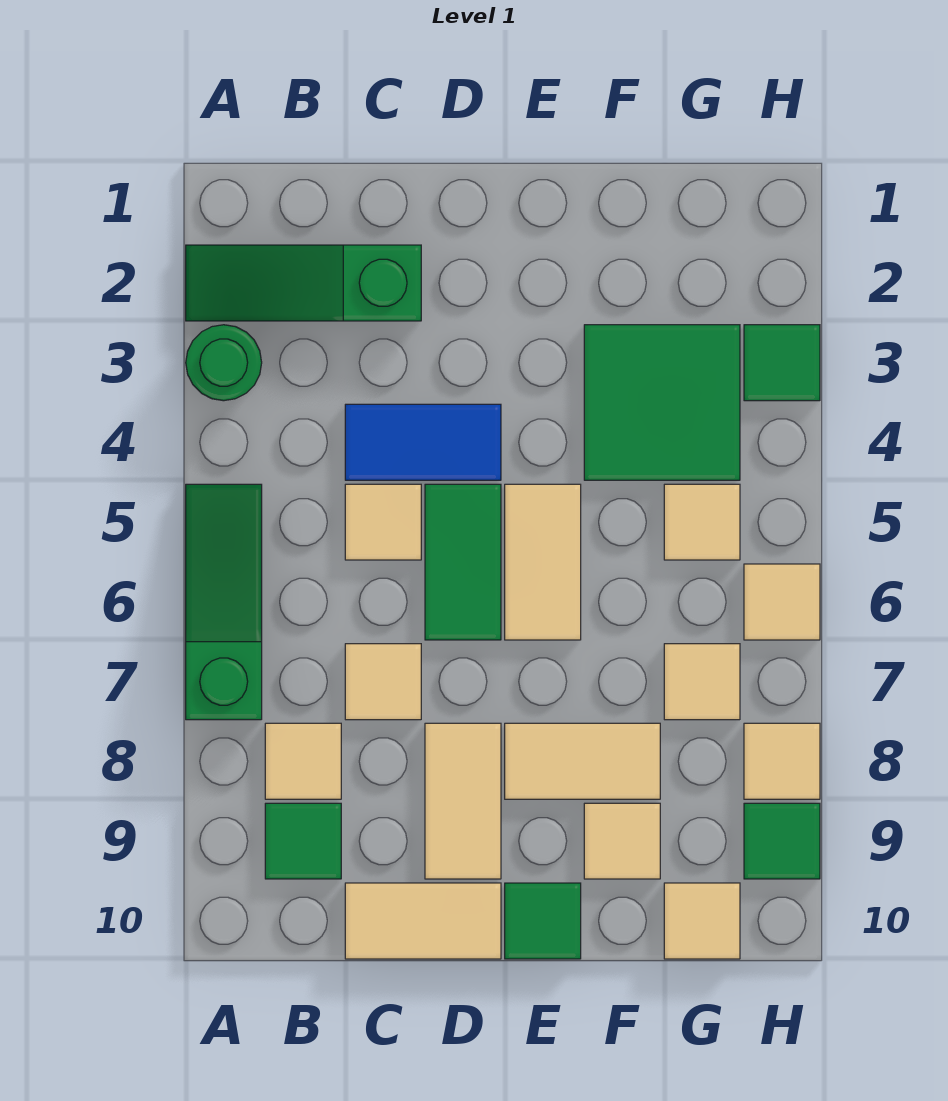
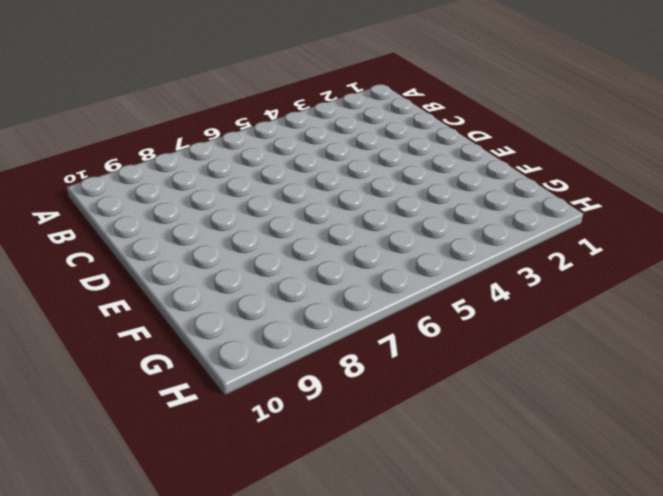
none -> green slope A2:C2 level 1 top C
none -> green round brick A3 level 1
none -> green slope A5:A7 level 1 top 7

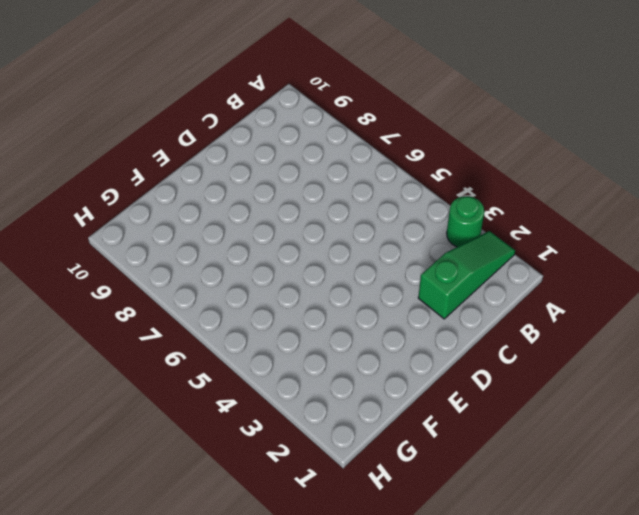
none -> green slope A5:A7 level 1 top 7
none -> tan tile B8 level 1
none -> green tile B9 level 1

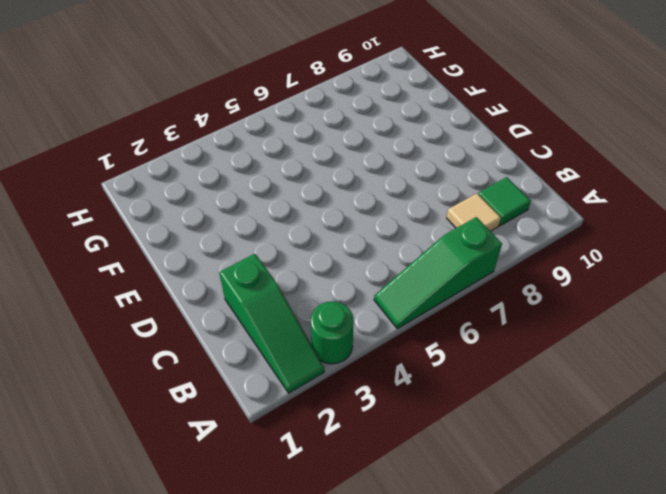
none -> blue tile C4:D4 level 1
none -> tan tile C5 level 1
none -> tan tile C7 level 1

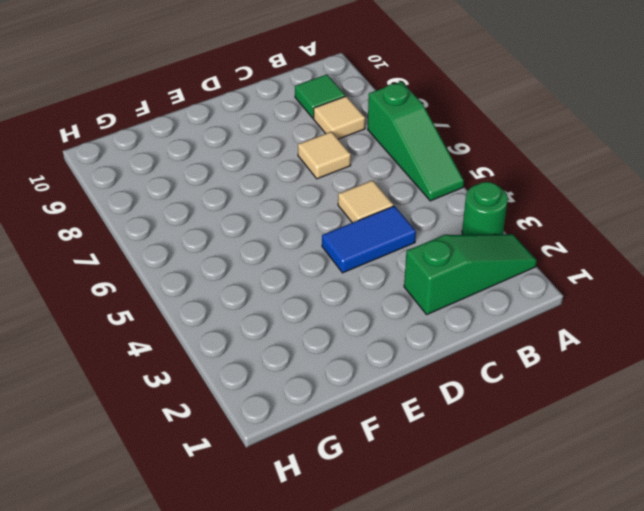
none -> tan tile C10:D10 level 1
none -> green tile D5:D6 level 1
none -> tan tile D8:D9 level 1

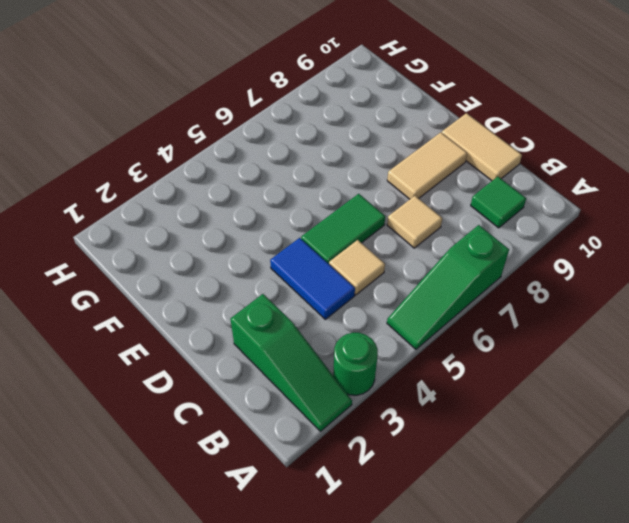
none -> tan tile B8 level 1
none -> tan tile E5:E6 level 1
none -> tan tile E8:F8 level 1

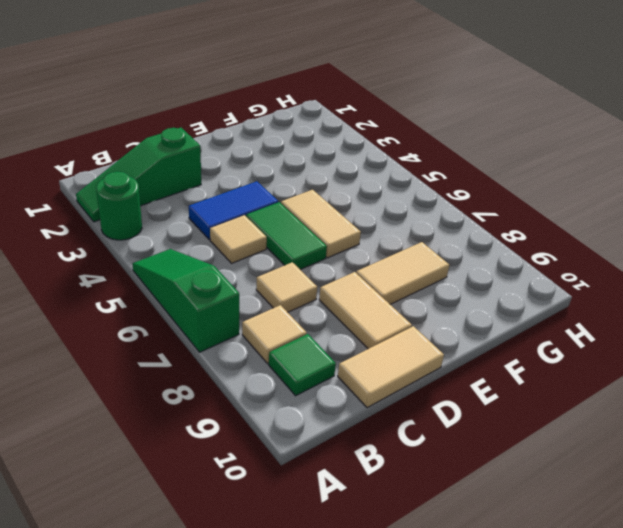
none -> green tile E10 level 1
none -> green tile F3:G4 level 1
none -> tan tile F9 level 1

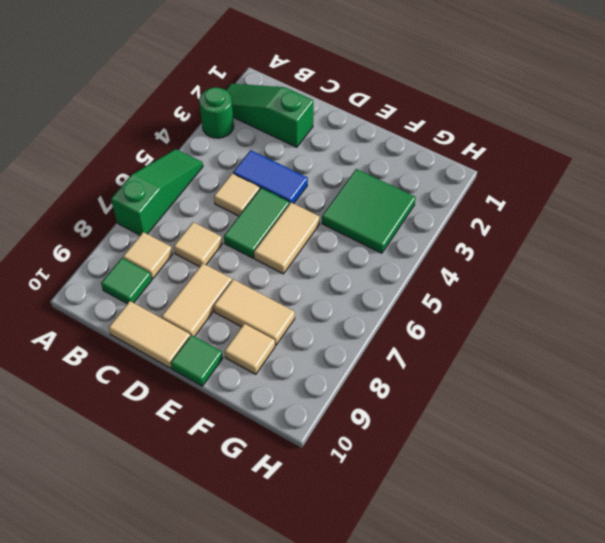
none -> tan tile G5 level 1
none -> tan tile G7 level 1
none -> tan tile G10 level 1

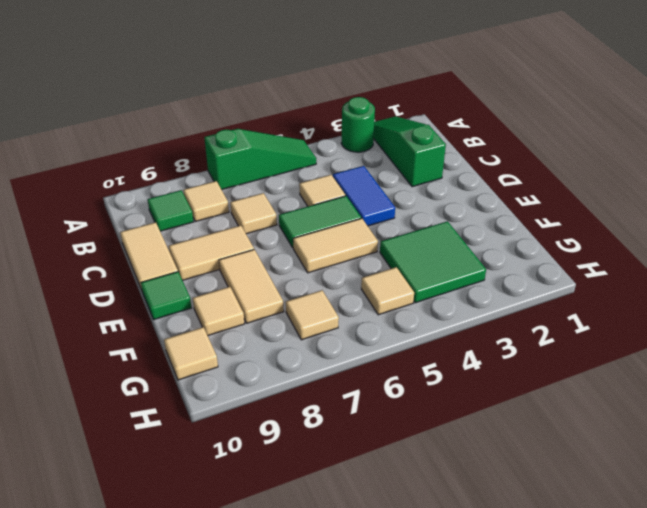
none -> green tile H3 level 1
none -> tan tile H6 level 1
none -> tan tile H8 level 1

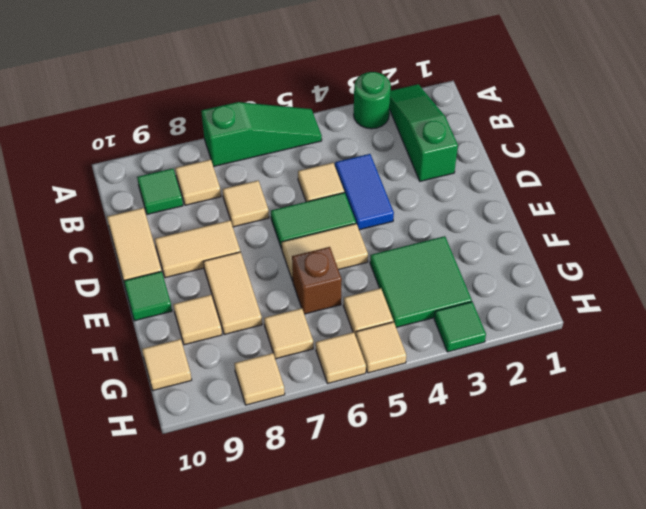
brown brick F6 level 1 -> none
tan tile H5 level 1 -> none
none -> green tile H9 level 1

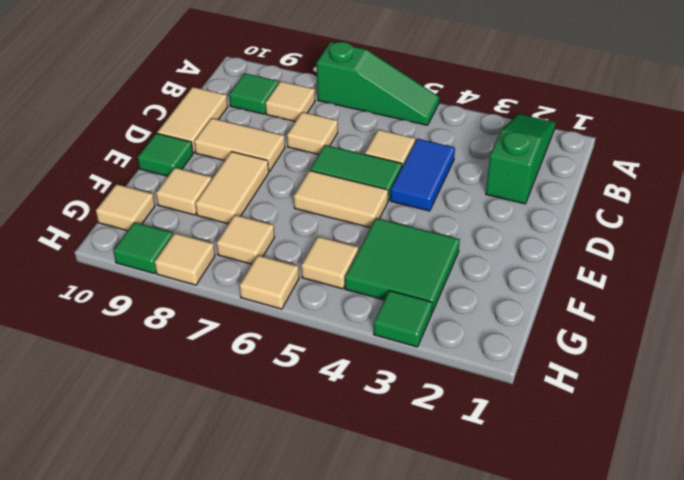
none -> green round brick A3 level 1

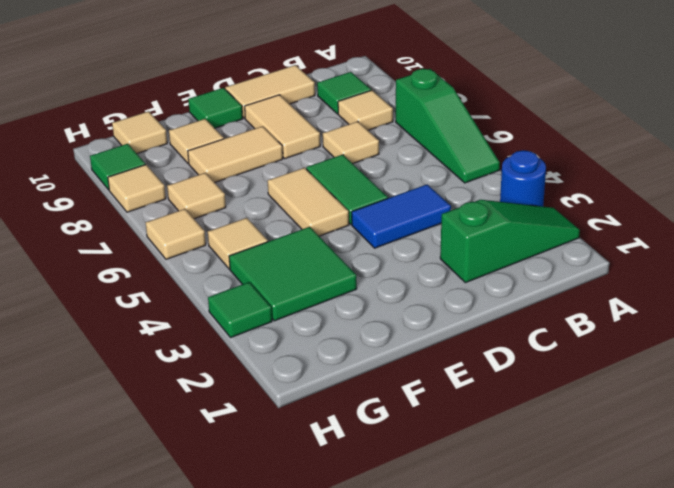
blue round brick A3 level 1 -> green round brick A3 level 1
none -> tan tile C5 level 1

